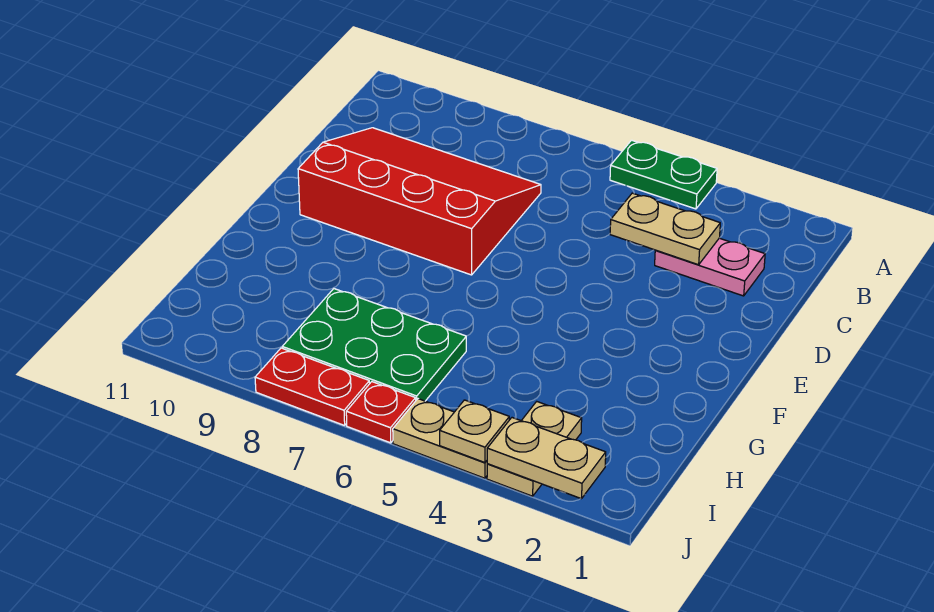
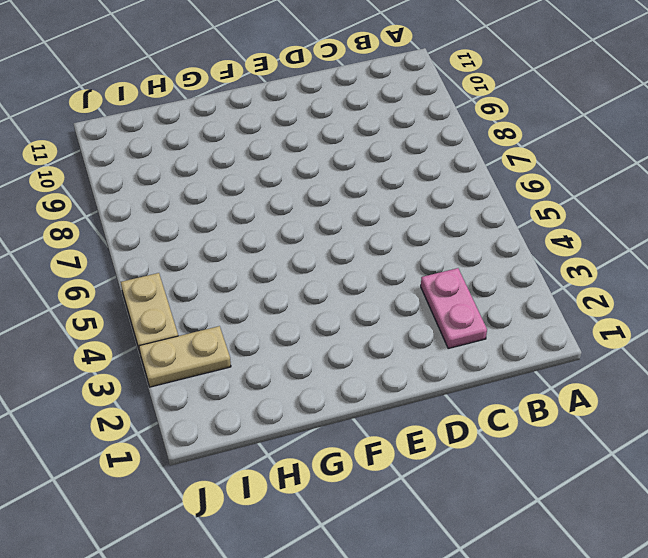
none -> green plate A4:A5 level 1
none -> red slope C7:E10 level 1 top E

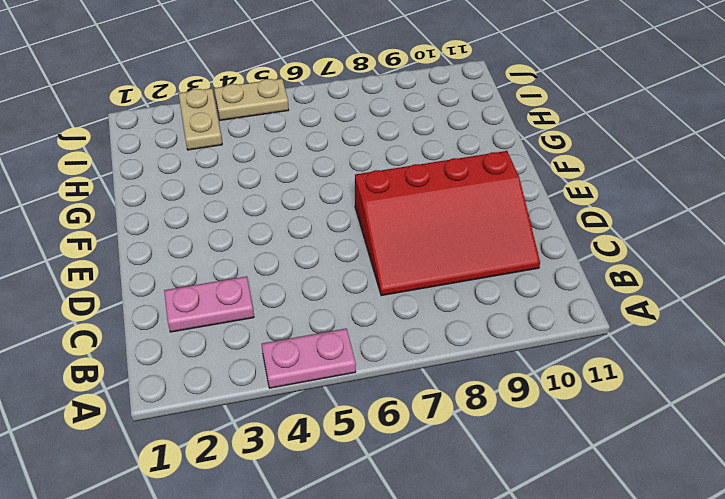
pink plate A4:A5 level 1 -> green plate A4:A5 level 1
none -> green plate H6:I8 level 1
none -> red plate J6 level 1

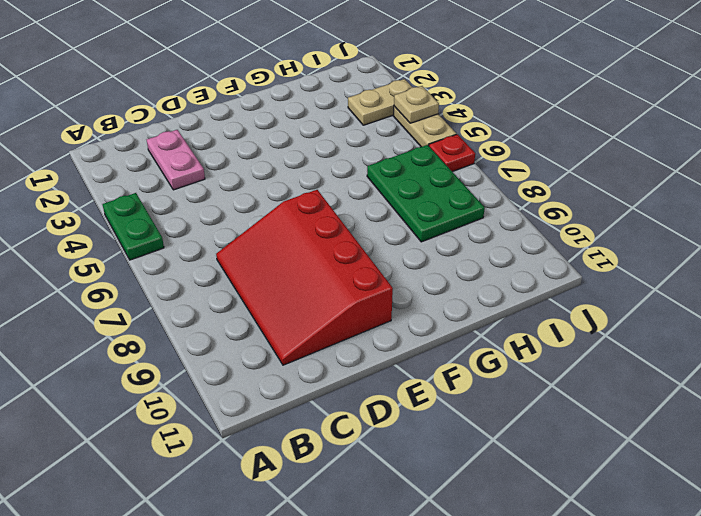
none -> red plate J7:J8 level 1
none -> tan plate C3:C4 level 2

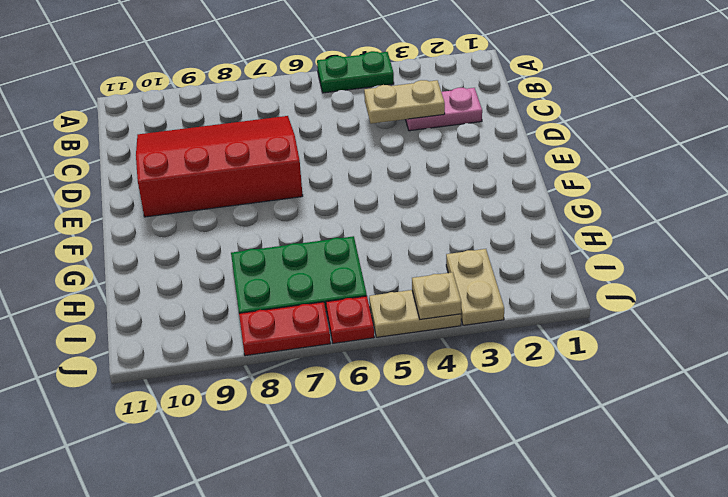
none -> tan plate J2:J3 level 2

